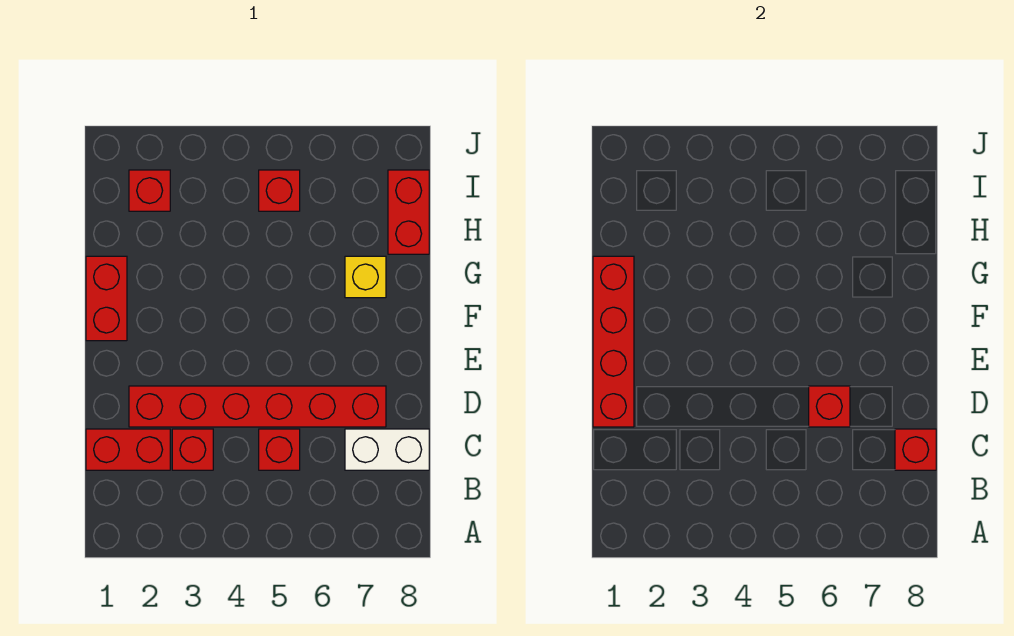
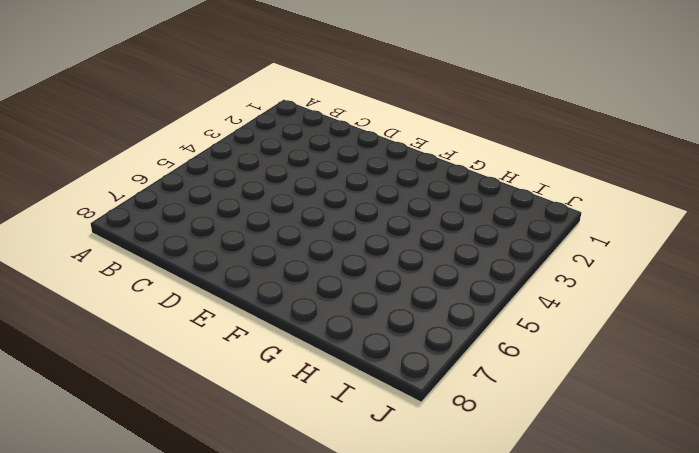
none -> red brick C1:C2 level 1
none -> red brick C3 level 1
none -> red brick C5 level 1

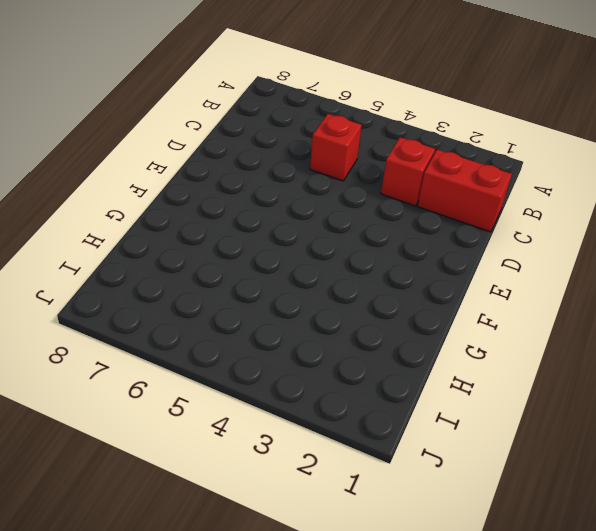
none -> white brick C7:C8 level 1
none -> red brick D2:D7 level 1
none -> red brick F1:G1 level 1

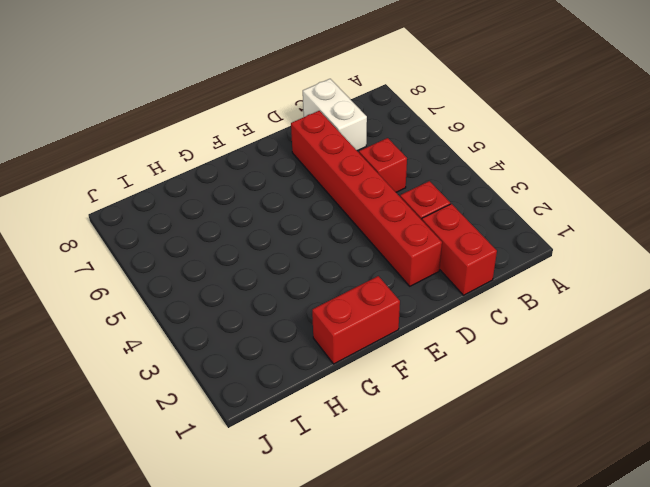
none -> yellow brick G7 level 1
none -> red brick H8:I8 level 1
none -> red brick I2 level 1

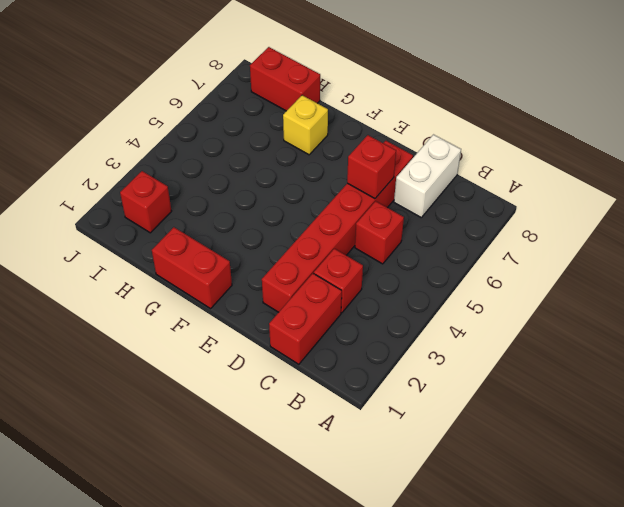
none -> red brick I5 level 1
none -> red brick C8 level 2
none -> red brick D1:G1 level 2

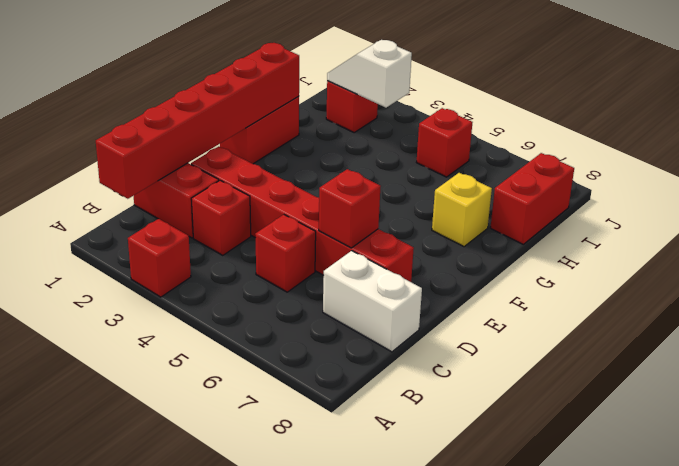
red brick A3 level 1 -> red brick C8 level 2
red brick B1:G1 level 2 -> red brick D1:G1 level 2
white slope I2:I3 level 2 top 3 -> none

